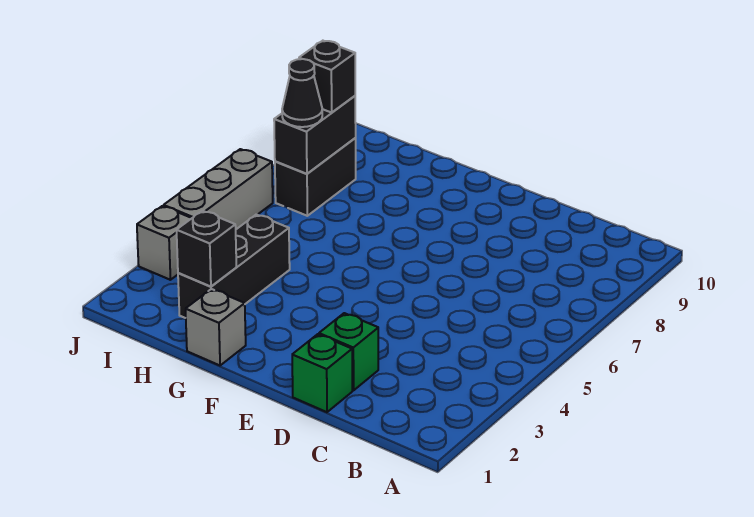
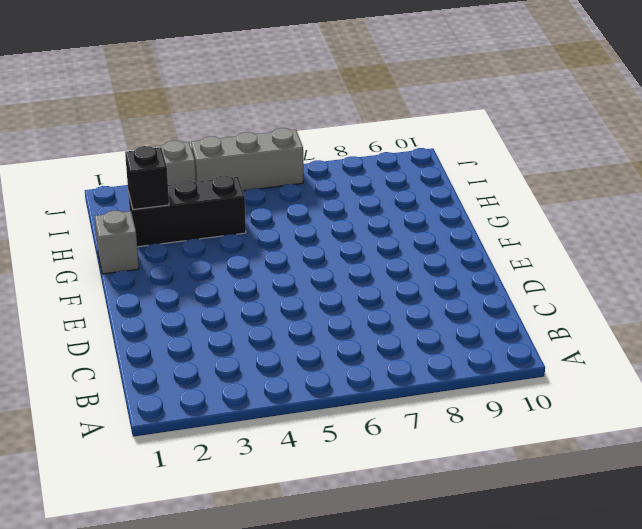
none -> green brick D1 level 1
none -> green brick D2 level 1

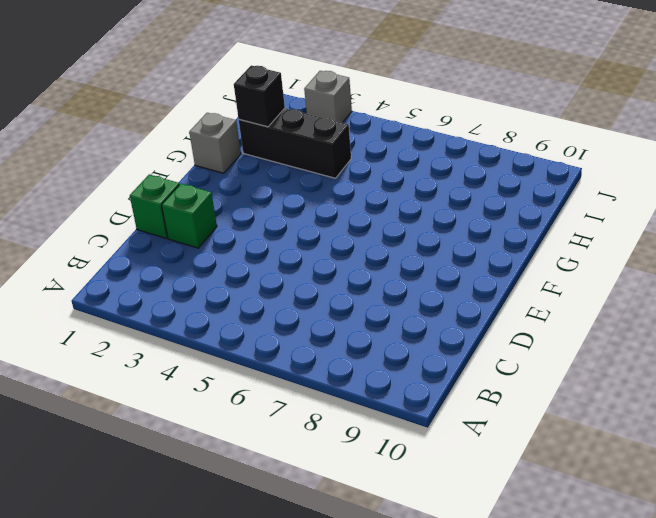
none -> black brick I7:I8 level 1
none -> grey brick J4:J6 level 1

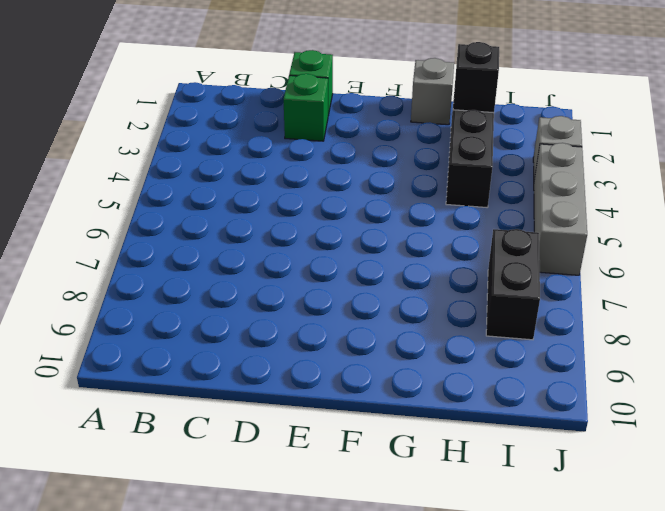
none -> black brick I7:I8 level 2
none -> black cone I7 level 3

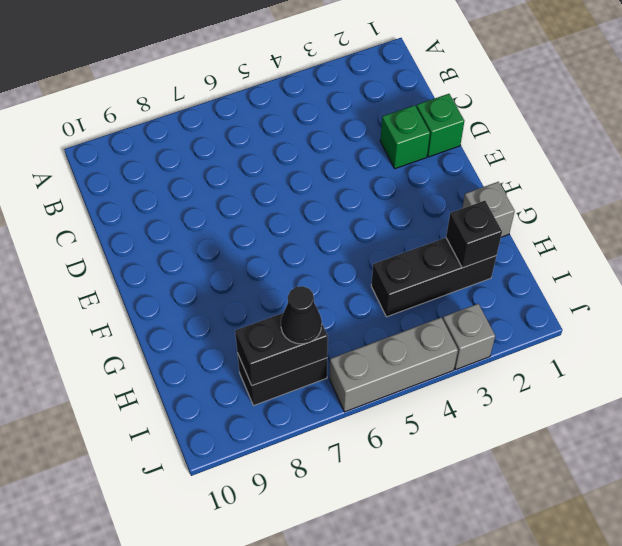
none -> black brick I8 level 3

